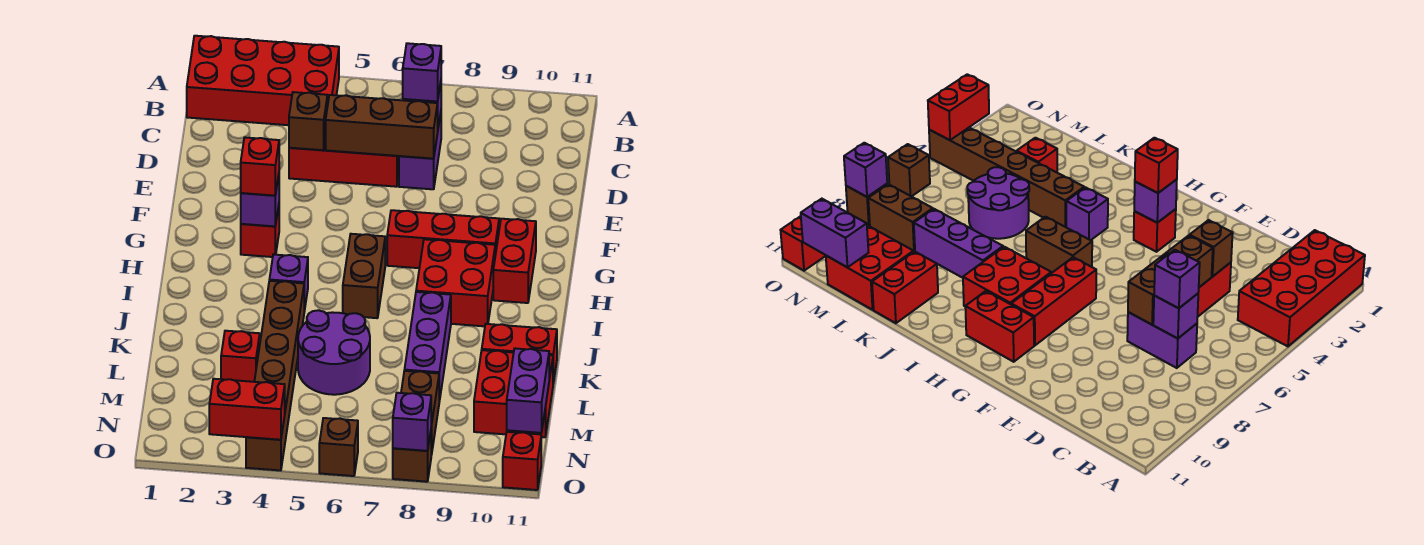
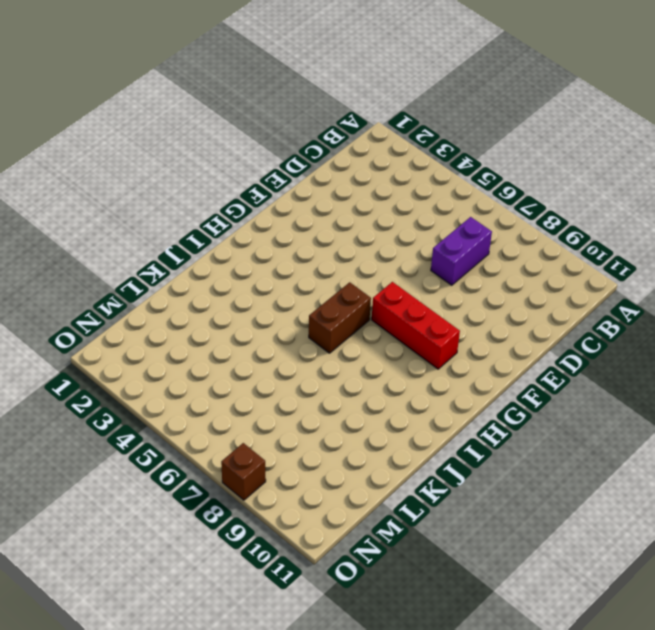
none -> red brick A1:B4 level 1
none -> red brick D4:D6 level 1
none -> red brick G3 level 1

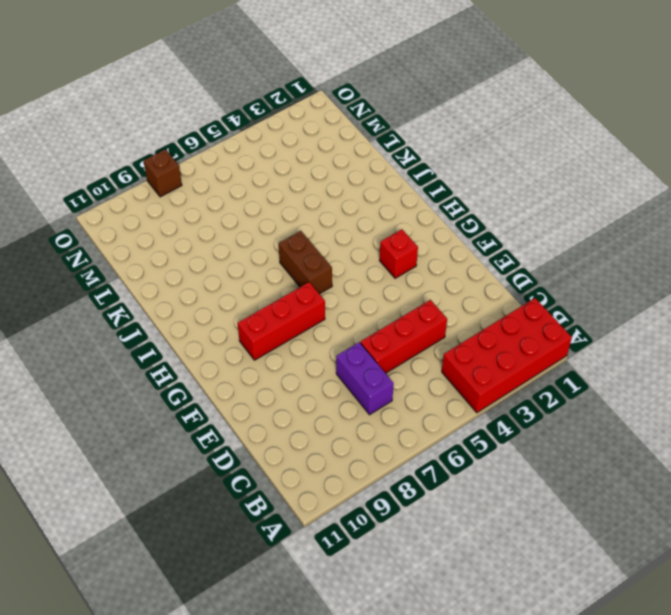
none -> red brick G10:H10 level 1
none -> red brick H8:I9 level 1
none -> purple brick I4 level 1

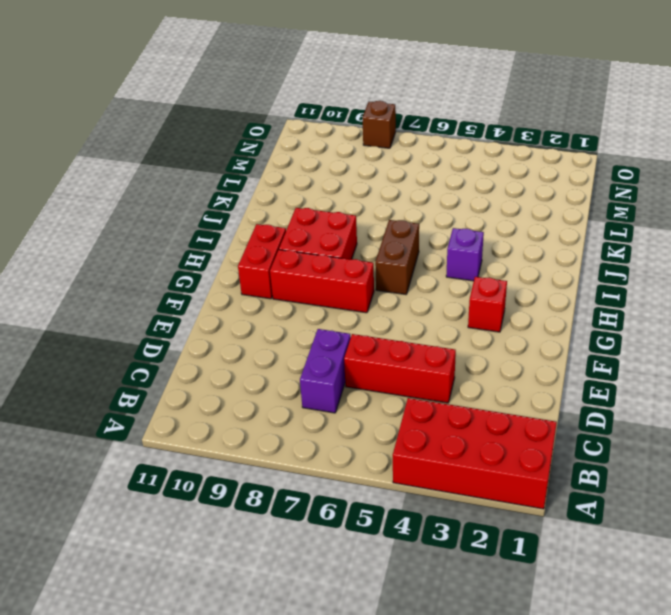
none -> brown brick J4:O4 level 1
none -> purple brick J8:L8 level 1
none -> purple round brick K5:L6 level 1

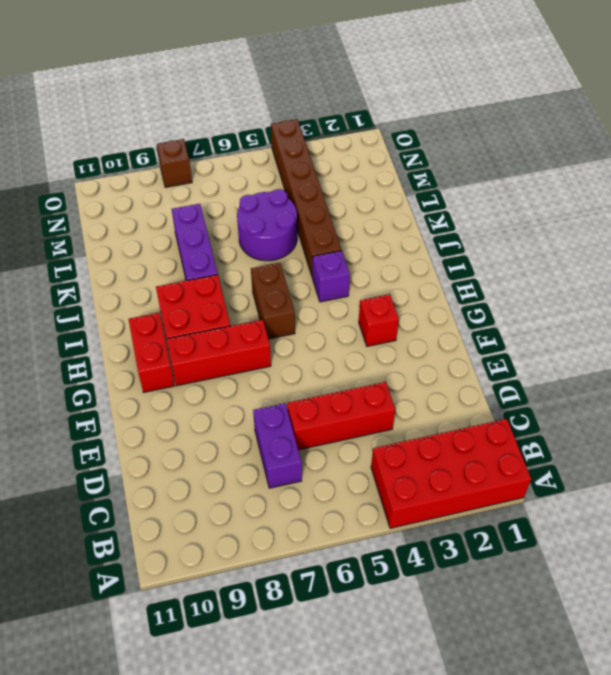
none -> red brick K10:K11 level 1
none -> red brick L3 level 1
none -> red brick L10:M11 level 1

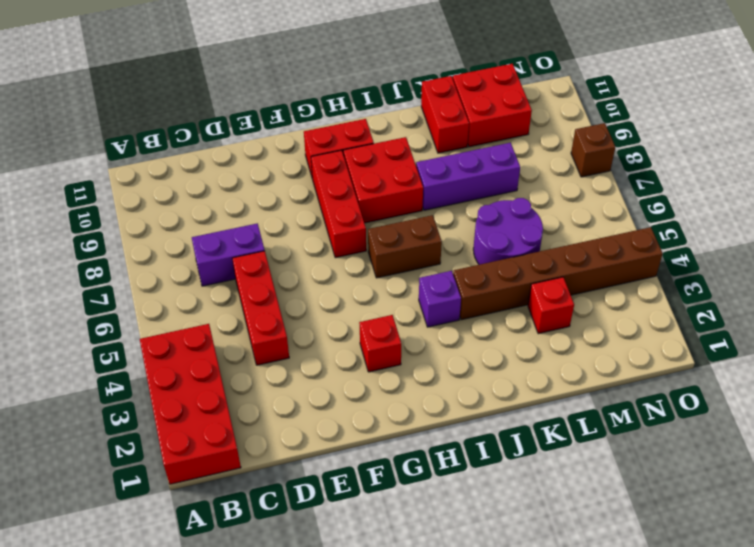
none -> brown brick M8:N8 level 1
none -> brown brick O6 level 1
none -> red brick O11 level 1

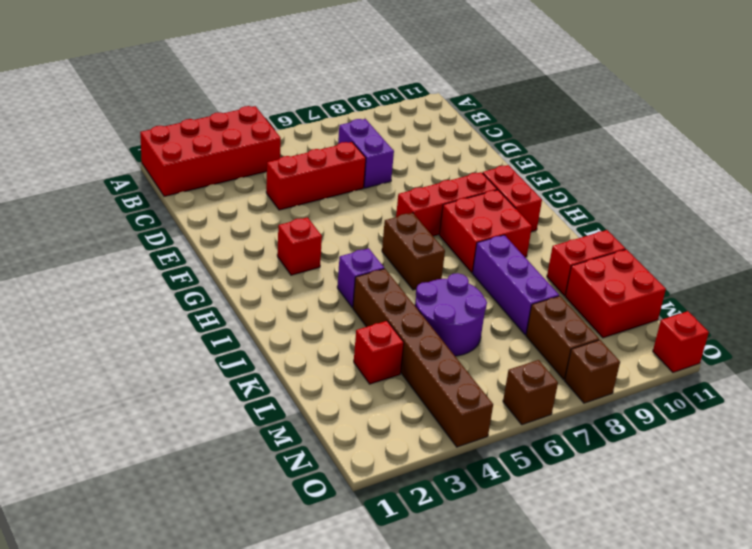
none -> purple brick C7 level 2
none -> brown brick D4 level 2
none -> brown brick D5:D7 level 2

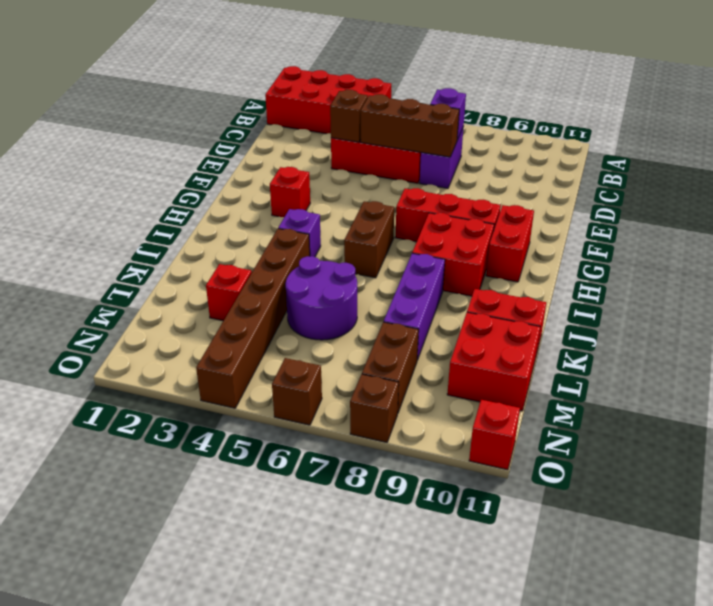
none -> purple brick G3 level 2
none -> purple brick M11:N11 level 2
none -> red brick O3:O4 level 2

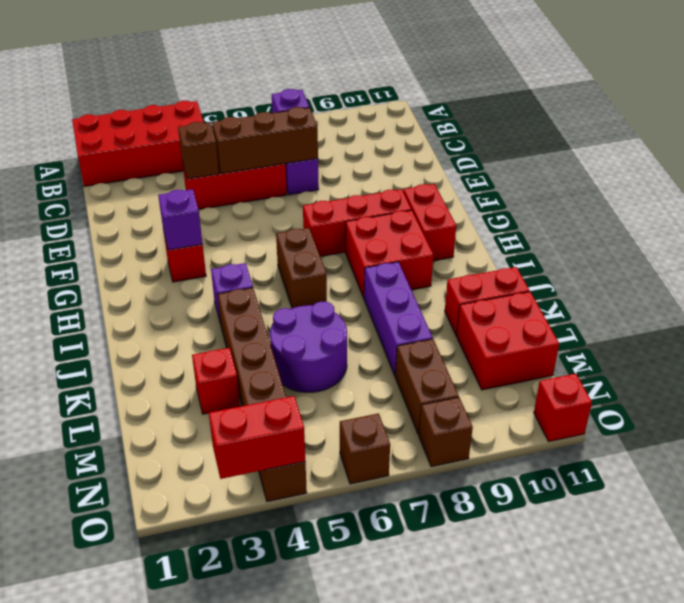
none -> purple brick M11:N11 level 2
none -> purple brick O8 level 2
none -> purple brick C7 level 3

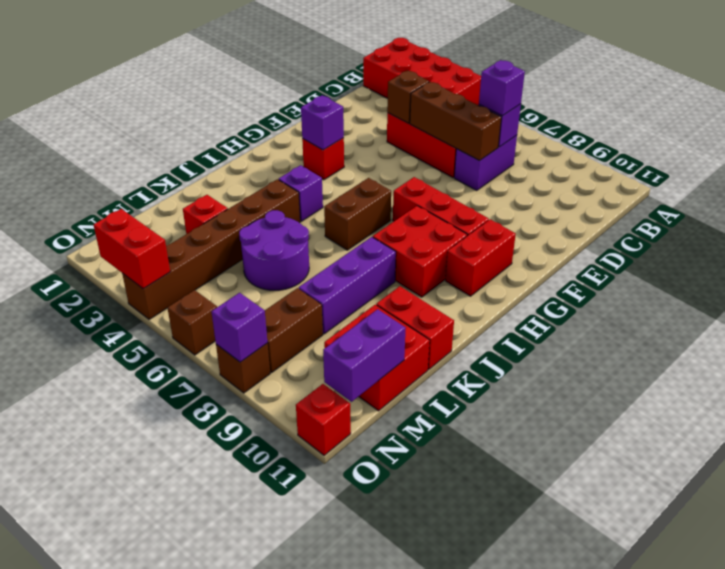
none -> red brick G3 level 3

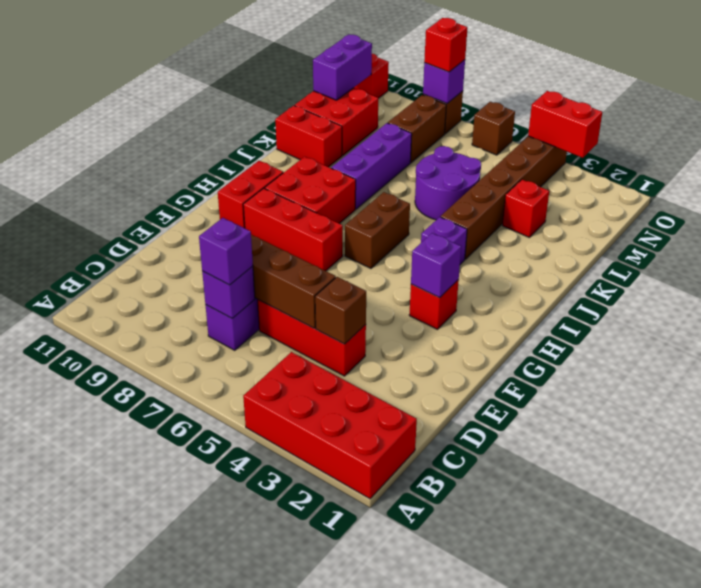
red brick O8 level 3 -> red brick G3 level 3

